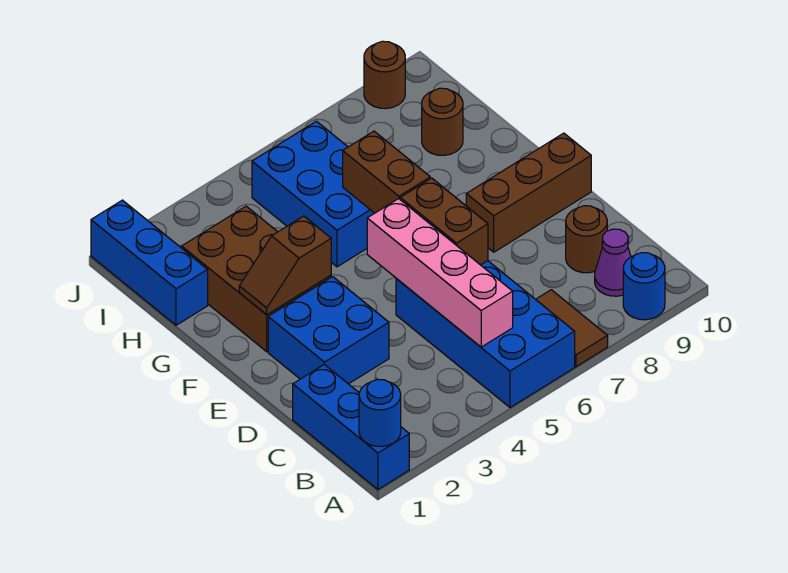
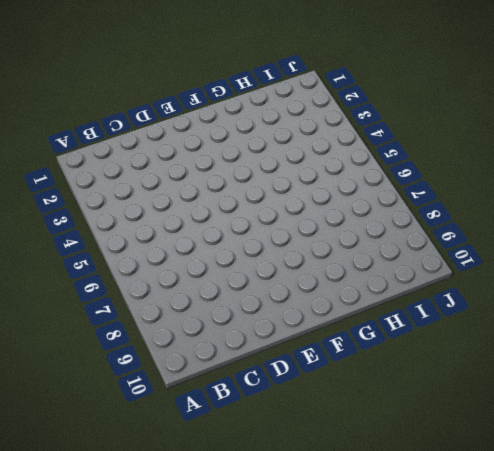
none -> blue brick A1:C1 level 1
none -> blue brick A5:D6 level 1
none -> brown tile A7:B7 level 1

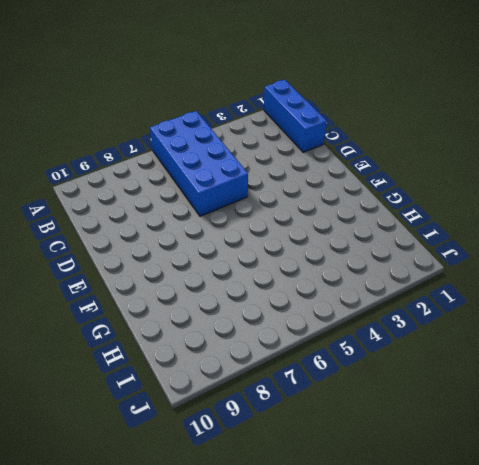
none -> brown tile A7:B7 level 1
none -> blue round brick A9 level 1
none -> purple cone B9 level 1

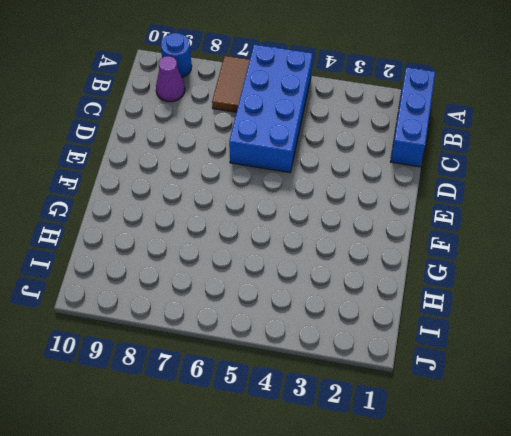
none -> brown round brick C9 level 1
none -> blue brick D2:E3 level 1
none -> brown brick E8:E10 level 1

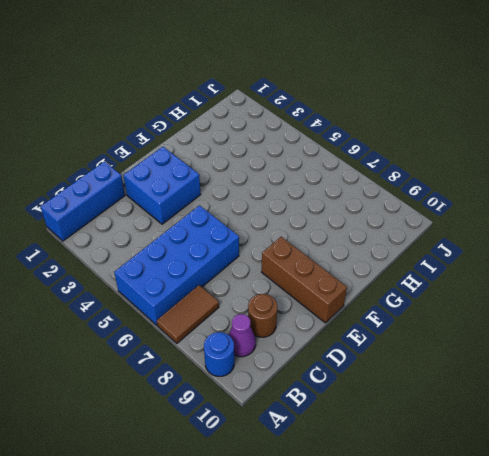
none -> brown brick F2:H3 level 1
none -> blue brick G5:I6 level 1
none -> blue brick H1:J1 level 1

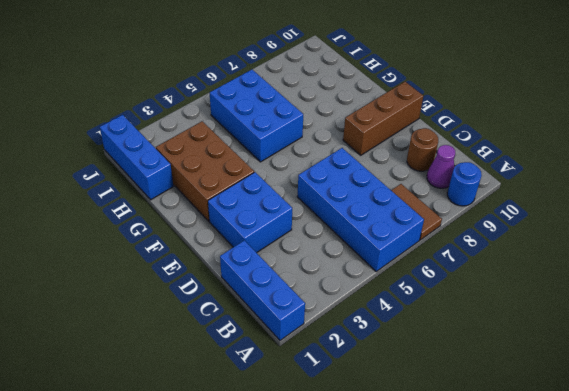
none -> brown round brick H9 level 1
none -> brown round brick J9 level 1
none -> blue round brick A1 level 2

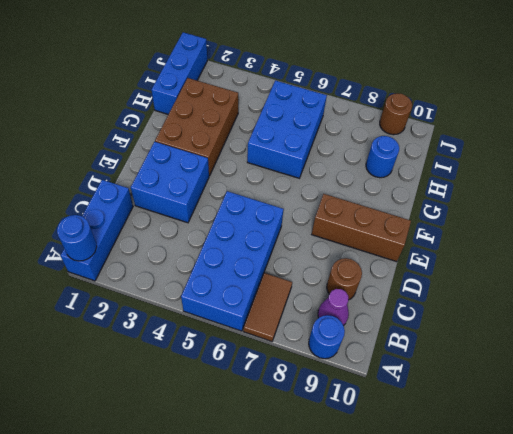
blue round brick H9 level 1 -> brown round brick H9 level 1
none -> pink brick B5:E5 level 2
none -> brown brick D6:E6 level 2
none -> brown slope F2:F3 level 2 top 3

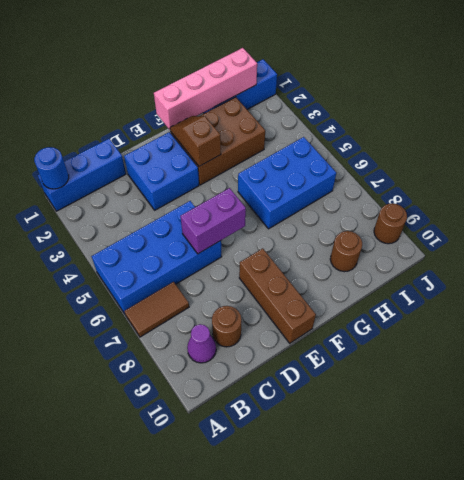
purple brick D6:E6 level 2 -> brown brick D6:E6 level 2
pink brick F1:I1 level 2 -> pink brick B5:E5 level 2
none -> blue round brick A9 level 1
none -> brown brick F6:G6 level 2

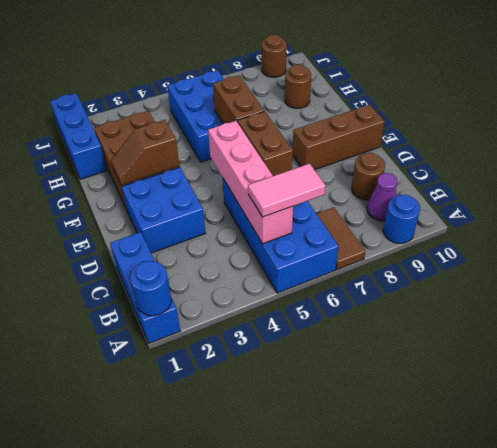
pink tile B5:B6 level 3 -> none

